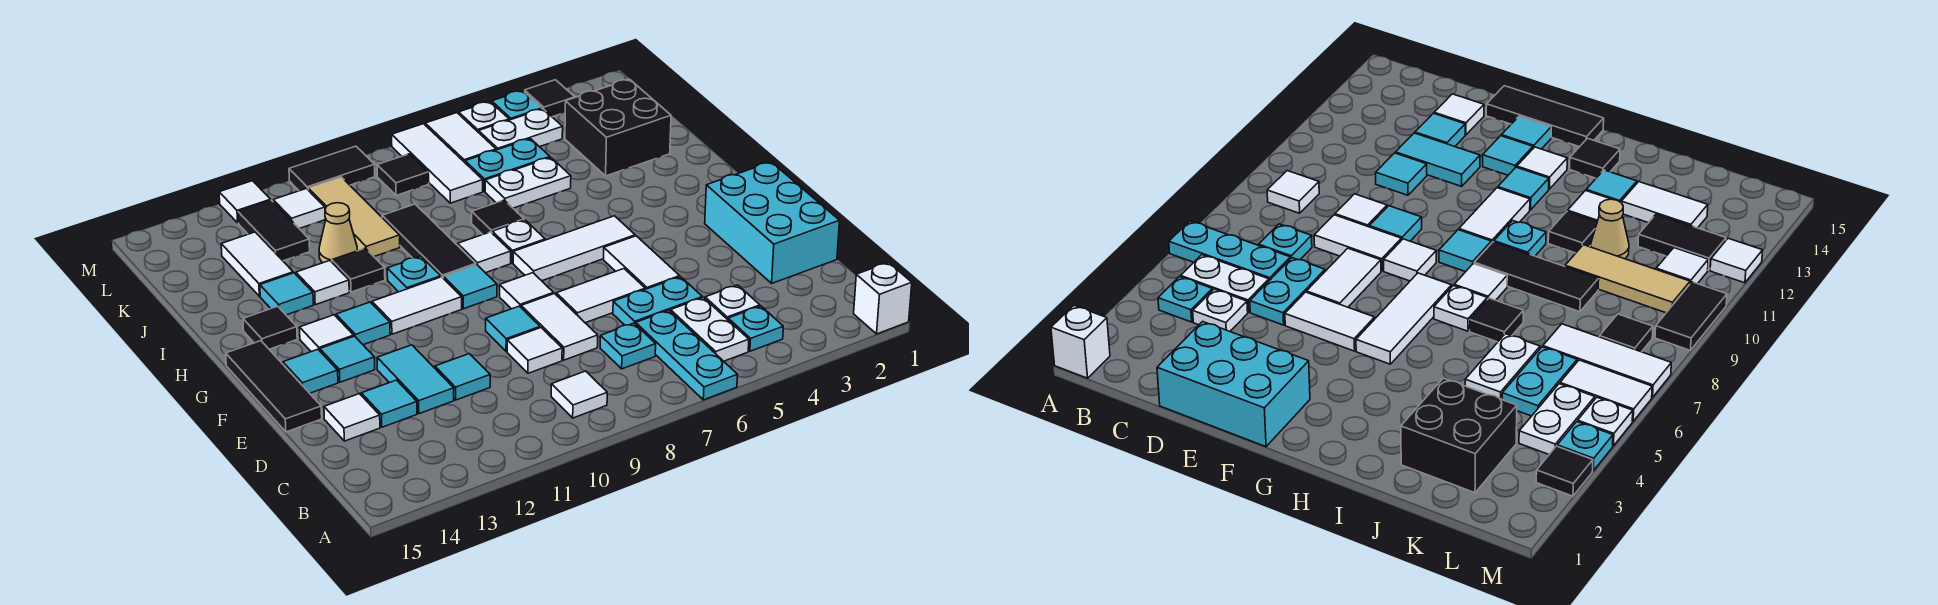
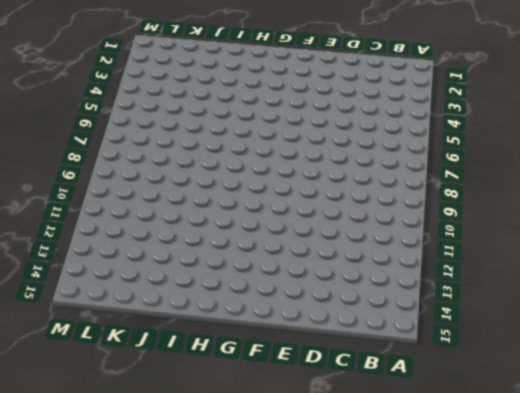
none -> white brick A1 level 1
none -> cyan plate A6:C6 level 1
none -> cyan plate B4 level 1
none -> white plate B5:C5 level 1

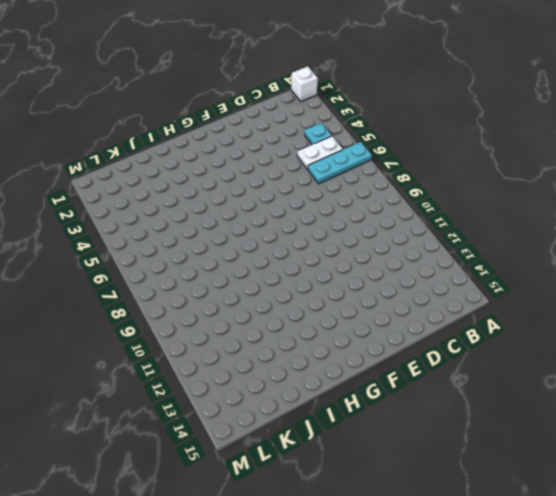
none -> white tile B9 level 1
none -> white plate C4 level 1
none -> cyan plate C7 level 1
none -> cyan brick D1:F2 level 1

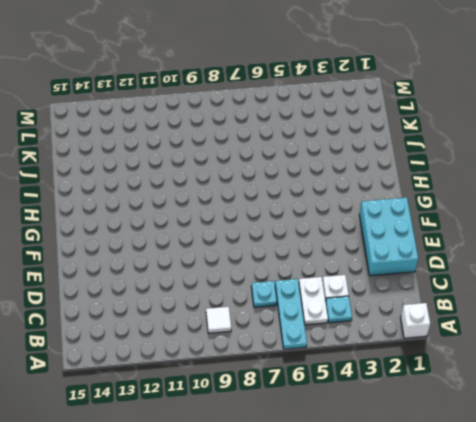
none -> cyan plate D5:D6 level 1
none -> white tile D8:E8 level 1
none -> white tile D9 level 1
none -> cyan tile D11 level 1

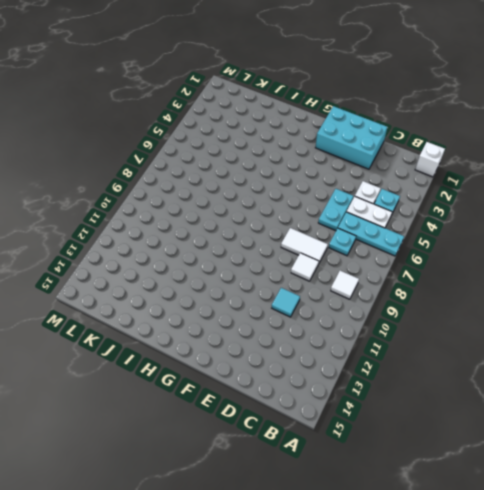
none -> cyan tile D12:E12 level 1
none -> cyan tile D13 level 1
none -> white tile D14 level 1
none -> white tile E5:F5 level 1

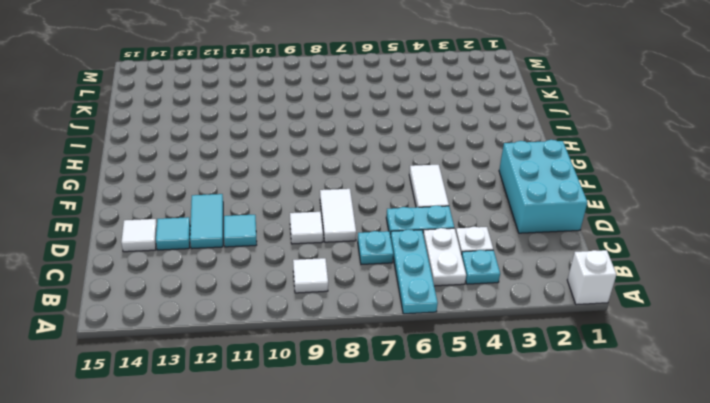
none -> white tile E6:E7 level 1
none -> cyan tile E9 level 1
none -> black tile E15:G15 level 1
none -> white tile F8 level 1

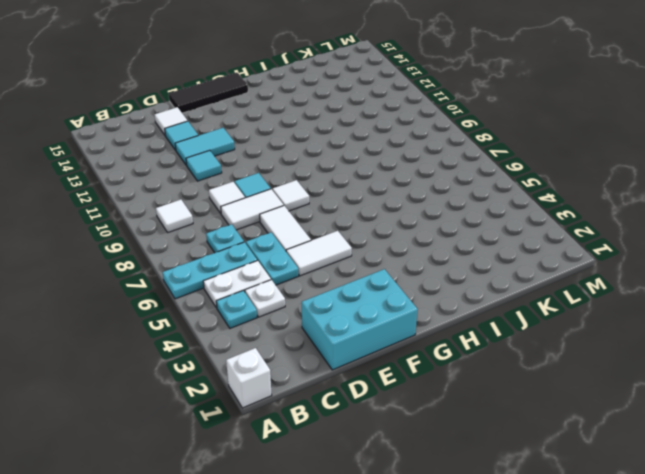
none -> cyan tile F13 level 1
none -> cyan tile F14 level 1
none -> white tile G5:G7 level 1
none -> cyan tile G9 level 1

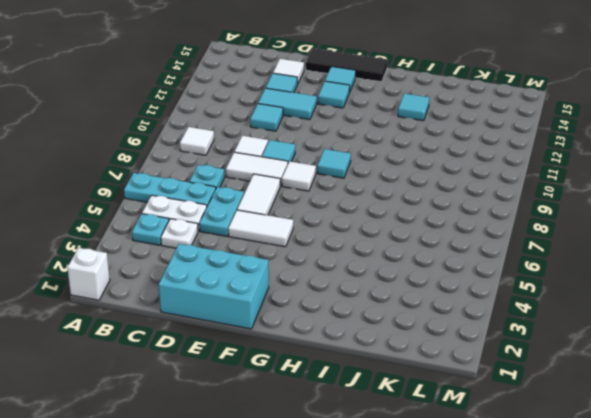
none -> white tile G5:G7 level 1
none -> white tile G10:G11 level 1
none -> cyan tile G12 level 1
none -> white tile G13 level 1

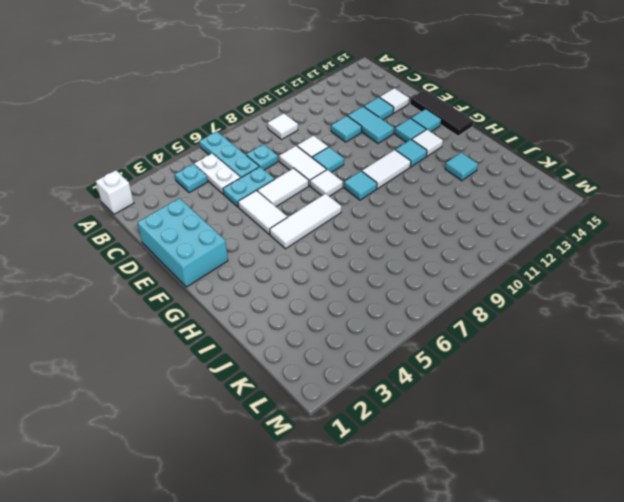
none -> white plate C4 level 1
none -> white plate H7 level 1
none -> white tile H8 level 1
none -> black tile H9:J9 level 1

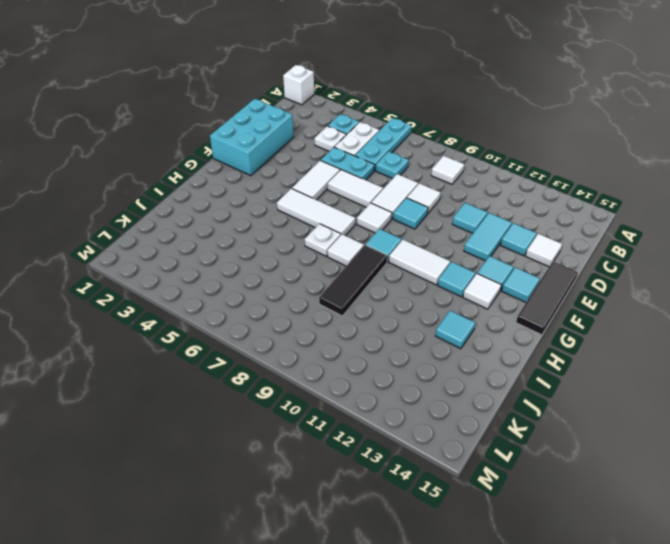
none -> cyan plate H10 level 1
none -> black tile H14 level 1
none -> black tile I7 level 1
none -> black tile I11 level 1

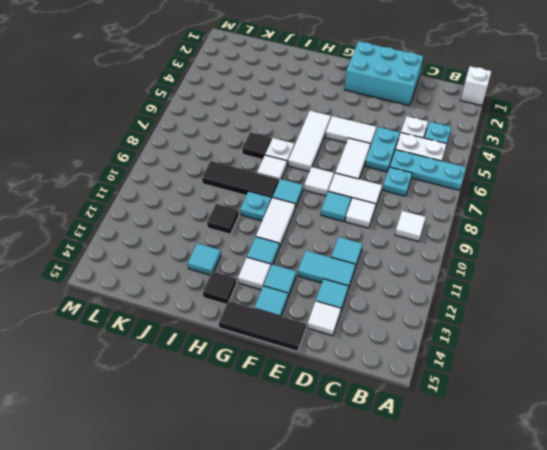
none -> white tile I12 level 1
none -> black brick J2:K3 level 1
none -> white plate J5:J6 level 1
none -> tan tile J10:L10 level 1

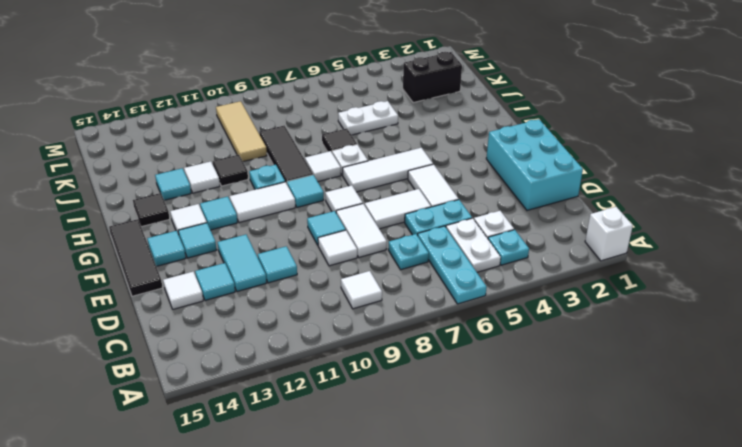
black brick K2:K3 level 1 -> black brick J2:K3 level 1
none -> tan cone J11 level 1
none -> white tile J13:K13 level 1
none -> cyan plate K5:K6 level 1
none -> white tile K7:M7 level 1

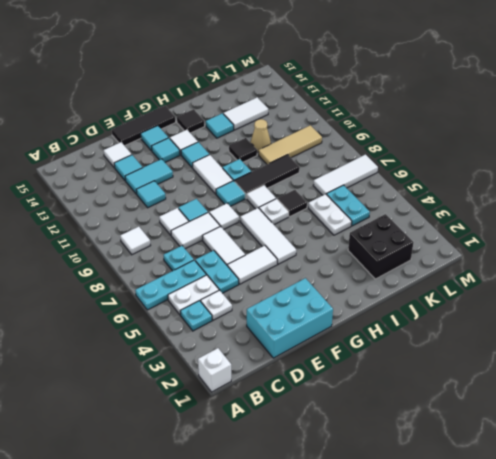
none -> white tile I12 level 1
none -> black tile K12:L12 level 1
none -> white plate L4:L5 level 1
none -> white tile L6:M6 level 1

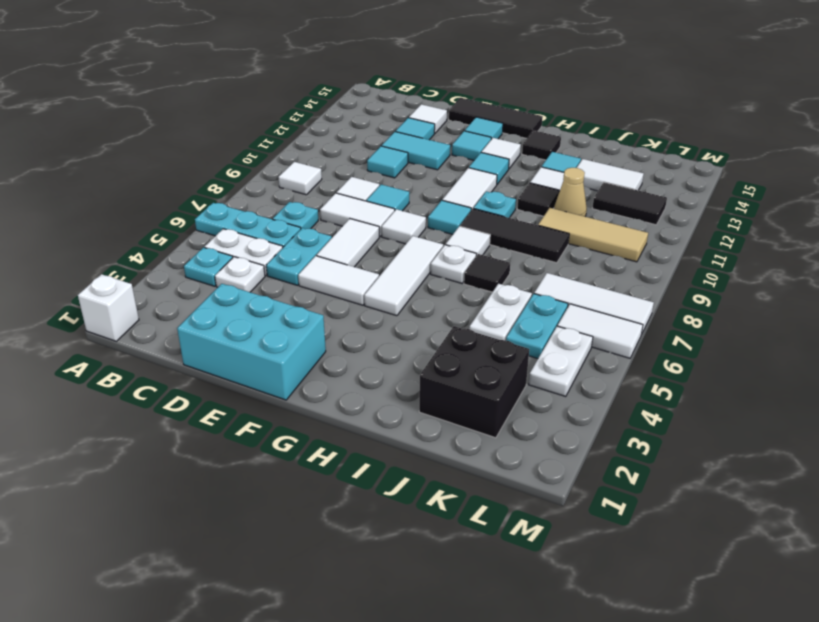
none -> black tile L8 level 1
none -> white tile L11 level 1
none -> black tile M3 level 1
none -> cyan plate M4 level 1

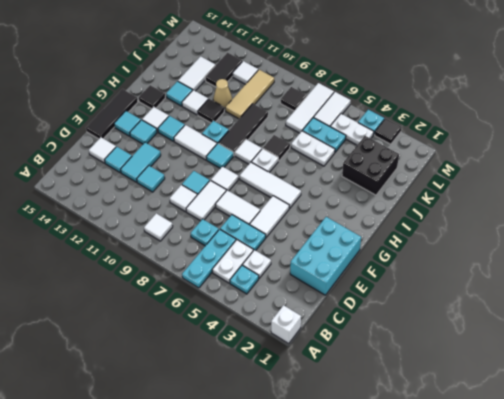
none -> white plate M5 level 1
none -> black tile M9:M10 level 1
none -> white tile M12 level 1

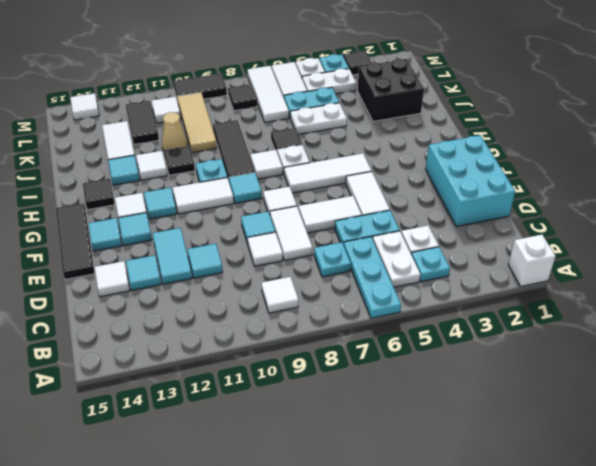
white tile M14 level 1 -> white tile M12 level 1

